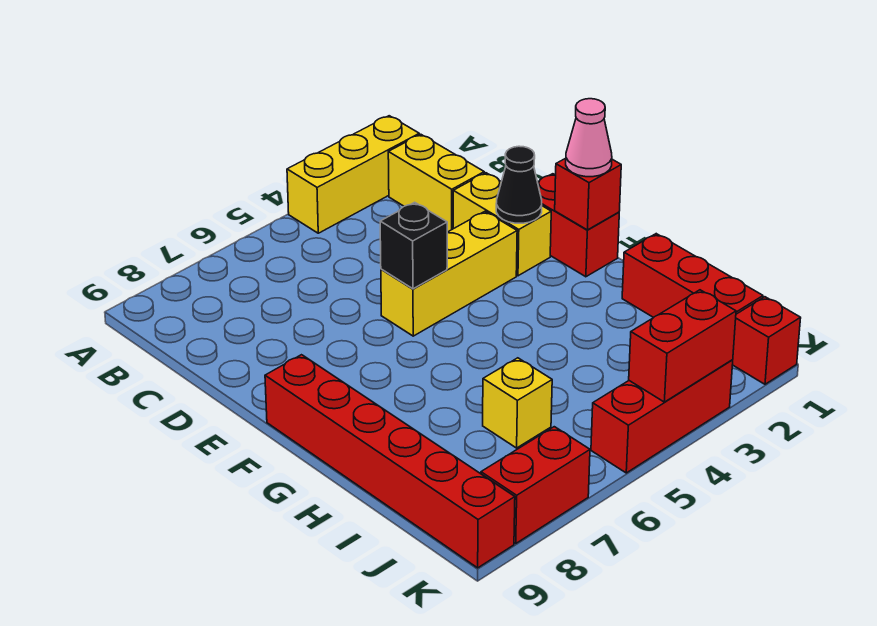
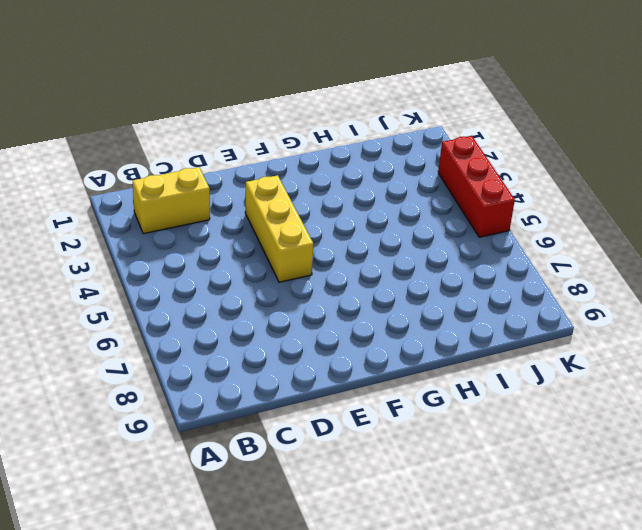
none -> yellow brick A2:A4 level 1
none -> yellow brick D2:E2 level 1
none -> red brick E1:F1 level 1

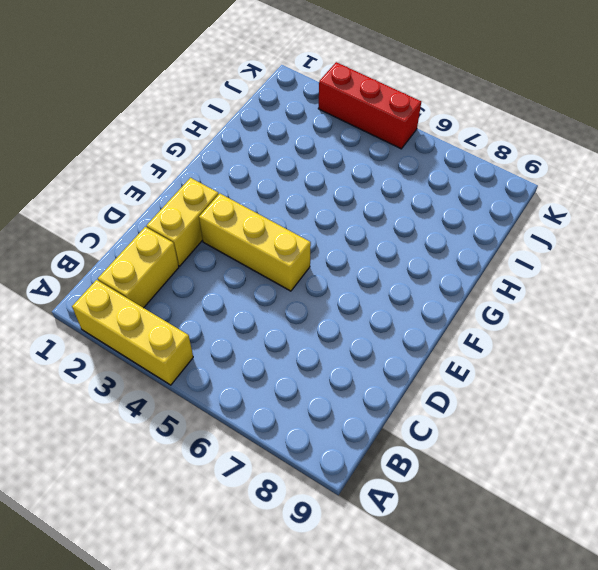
none -> red brick E1:F1 level 1
none -> red brick F9:K9 level 1
none -> red brick H1:J1 level 1

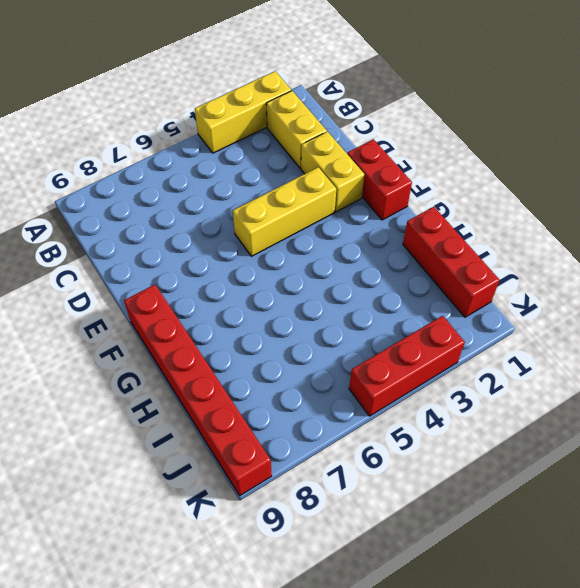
none -> yellow brick I6 level 1
none -> red brick K1 level 1
none -> red brick K7:K8 level 1

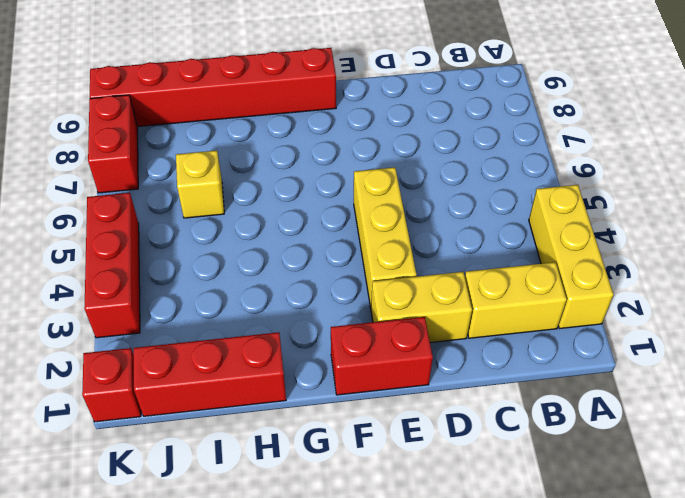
none -> black cone E2 level 2
none -> black brick E5 level 2
none -> red brick F1 level 2

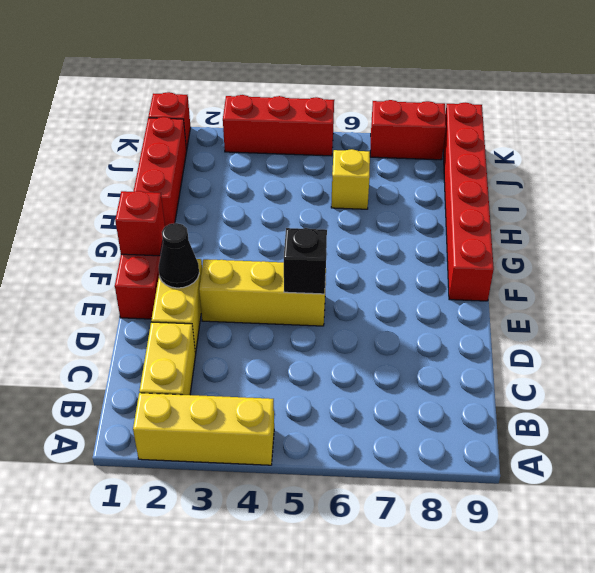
none -> red brick K3:K4 level 2
none -> pink cone F1 level 3

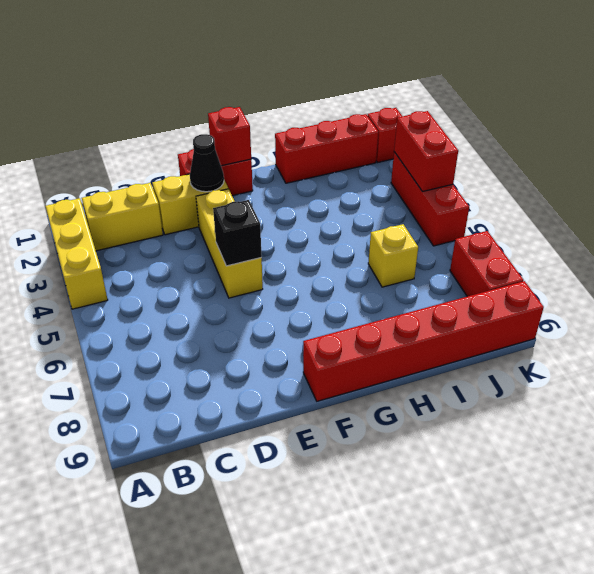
none -> pink cone F1 level 3

